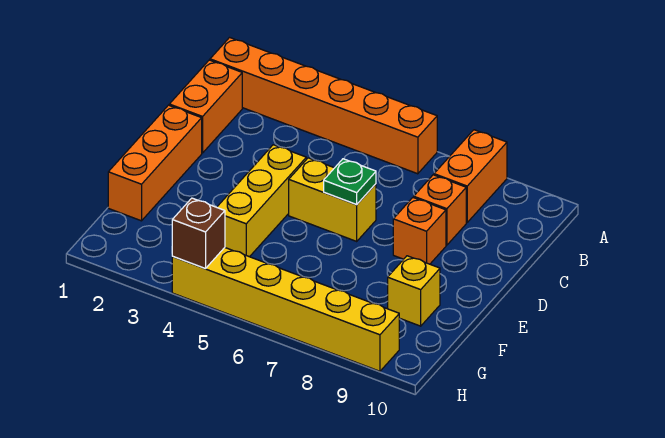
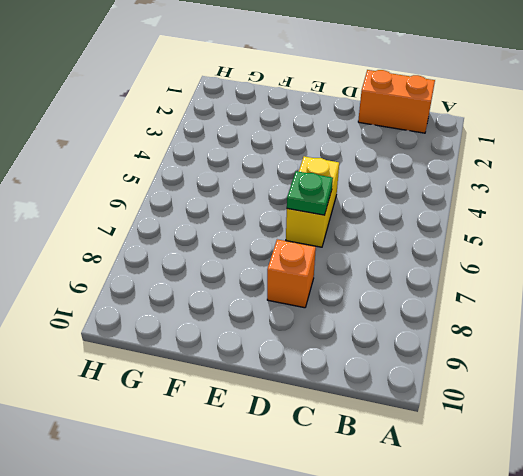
none -> orange brick A1:A6 level 1
none -> orange brick A8:B8 level 1
none -> orange brick C8 level 1

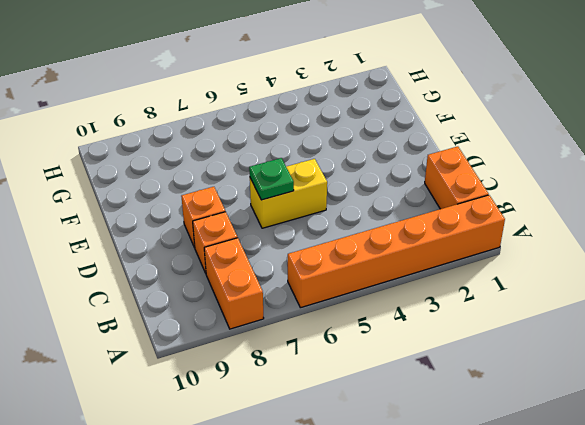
none -> orange brick D1:F1 level 1
none -> yellow brick D4:F4 level 1
none -> yellow brick F9 level 1

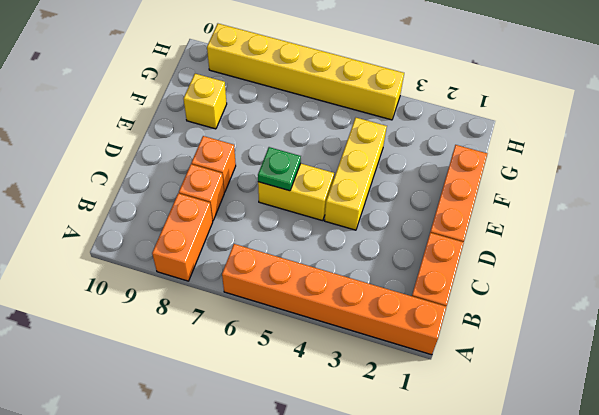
none -> brown brick H4 level 2

